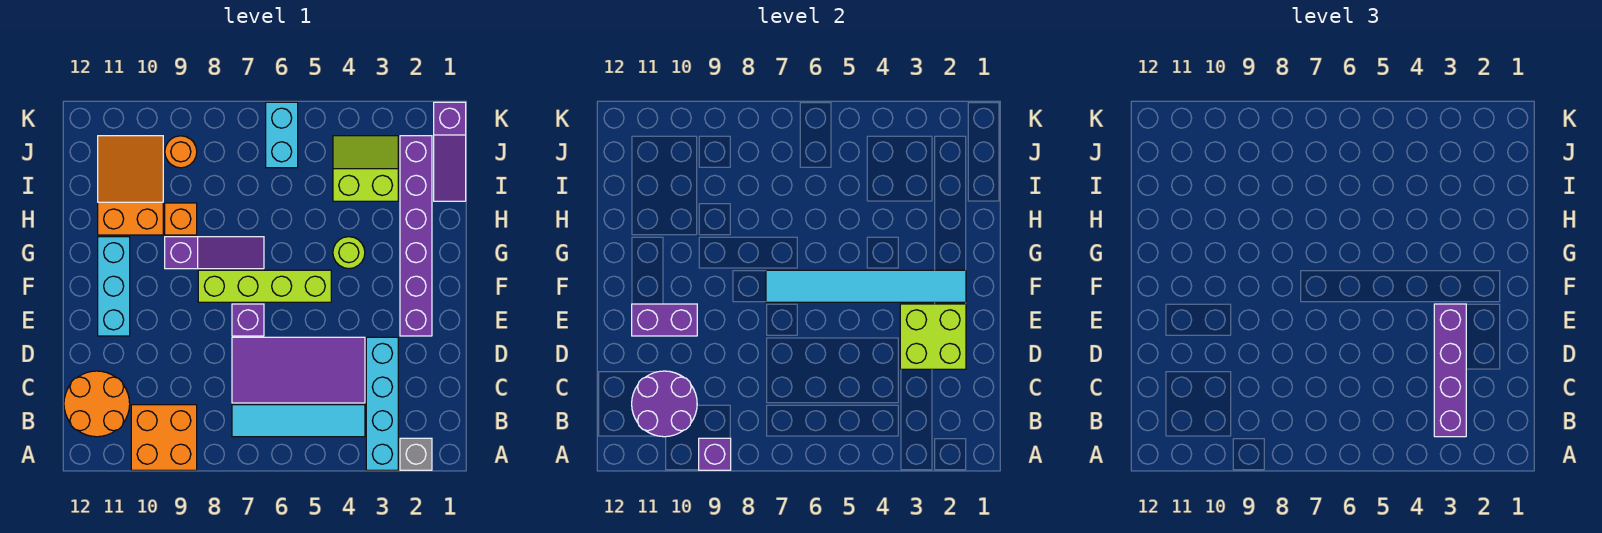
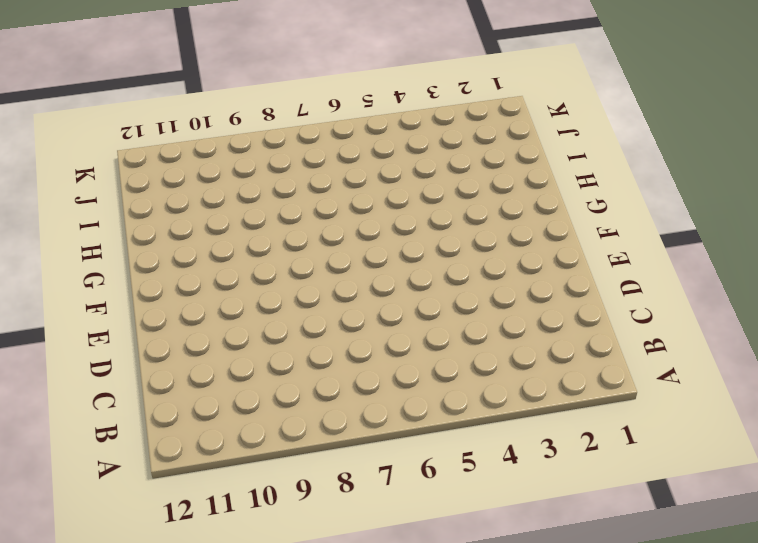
none -> grey brick A2 level 1
none -> cyan brick A3:D3 level 1
none -> orange brick A9:B10 level 1

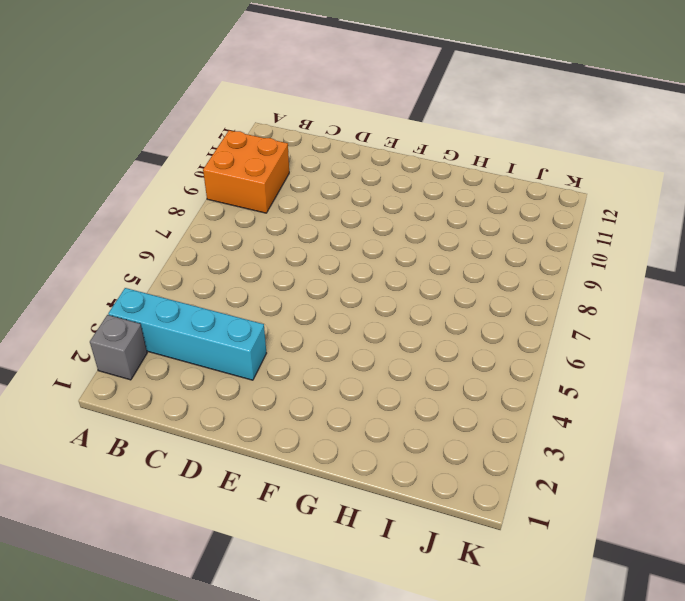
none -> cyan tile B4:B7 level 1
none -> orange round brick B11:C12 level 1
none -> purple tile C4:D7 level 1

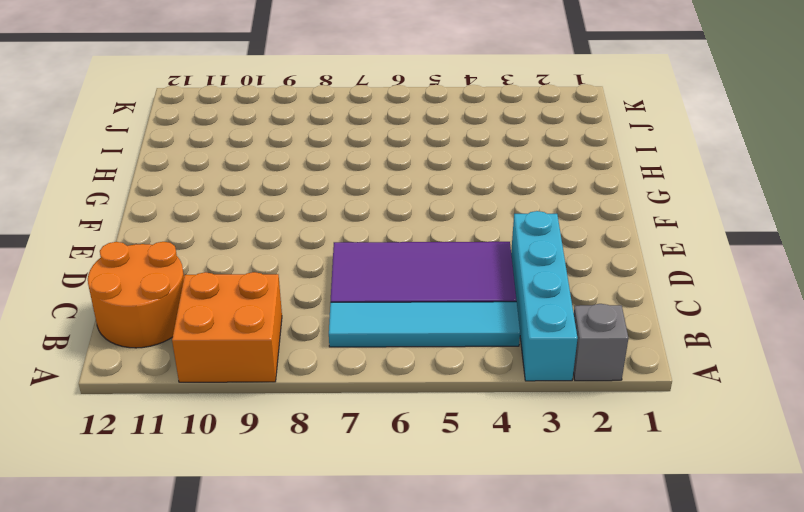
none -> purple brick E2:J2 level 1
none -> purple brick E7 level 1
none -> cyan brick E11:G11 level 1

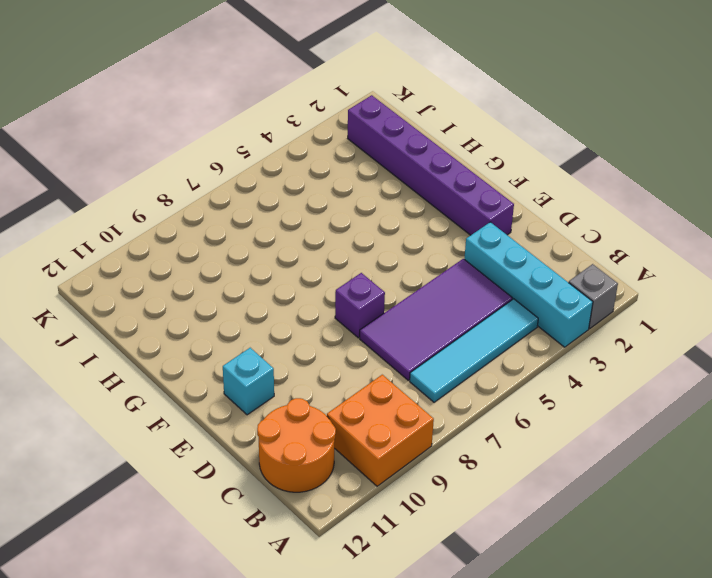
cyan brick E11 level 1 -> cyan brick E11:G11 level 1
none -> lime brick F5:F8 level 1
none -> lime round brick G4 level 1
none -> purple slope G7:G9 level 1 top 9

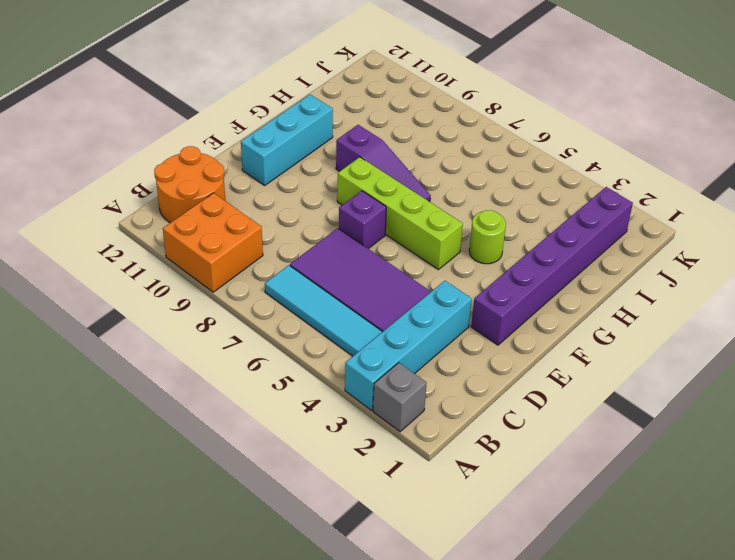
none -> orange brick H9 level 1
none -> orange slope H10:J11 level 1 top H
none -> purple slope I1:K1 level 1 top K

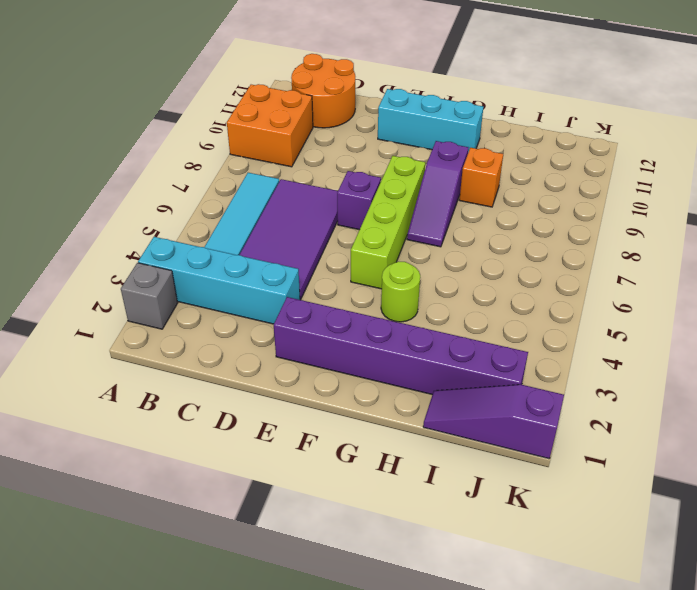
none -> orange slope H10:J11 level 1 top H
none -> lime slope I3:J4 level 1 top I
none -> cyan brick J6:K6 level 1

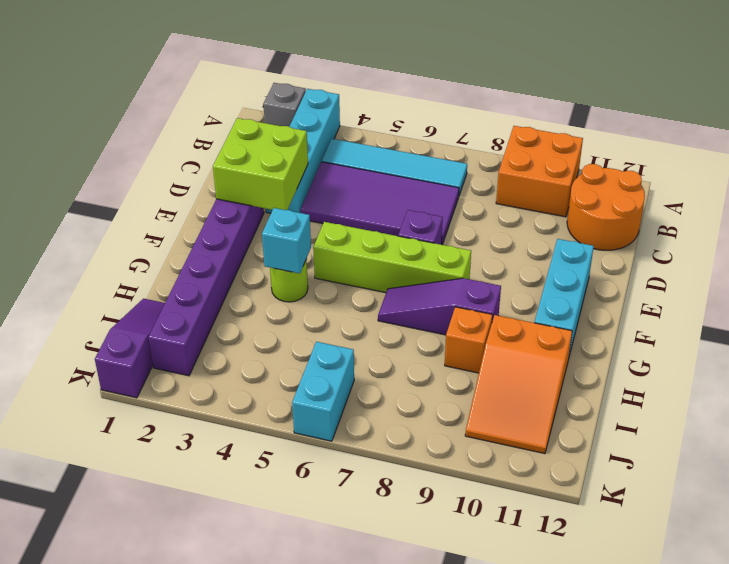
cyan brick G4 level 2 -> none
none -> lime slope I3:J4 level 1 top I
none -> orange round brick J9 level 1
none -> purple brick A9 level 2

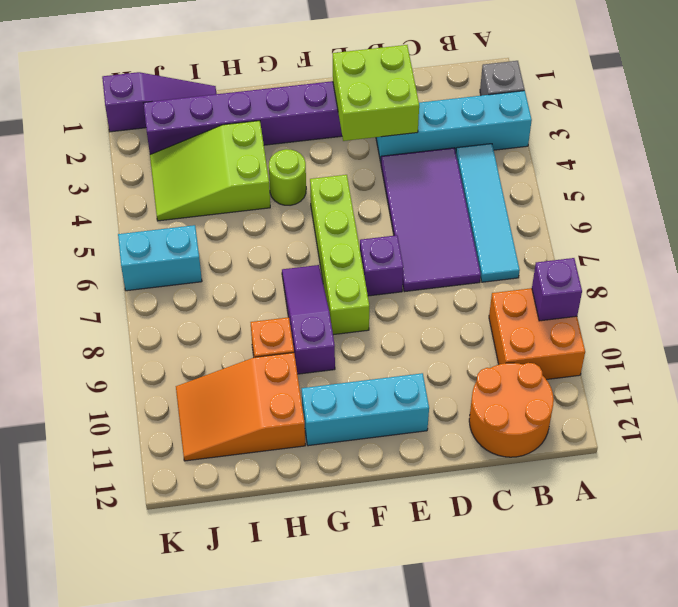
lime slope H3:J4 level 1 top H -> lime slope I3:J4 level 1 top I
none -> orange round brick J9 level 1
none -> purple round brick B10:C11 level 2
none -> purple brick E10:E11 level 2

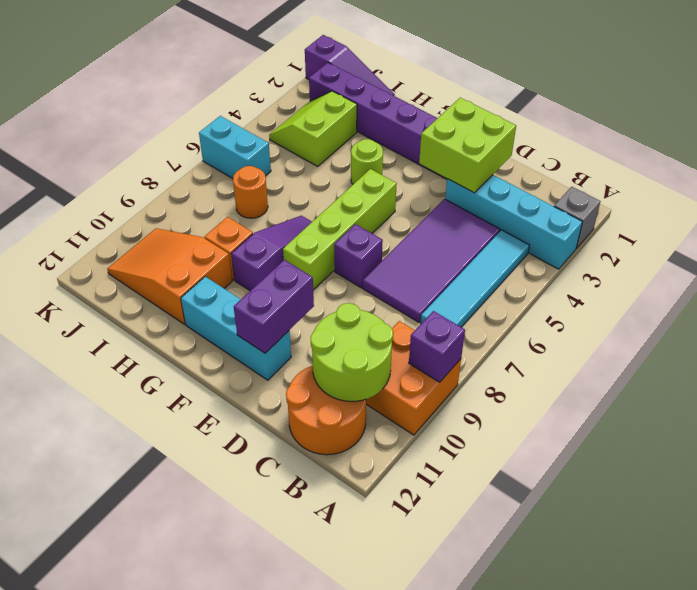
lime round brick B10:C11 level 2 -> purple round brick B10:C11 level 2
orange round brick I7 level 1 -> orange round brick J9 level 1
none -> cyan tile F2:F7 level 2
none -> purple brick B3:E3 level 3

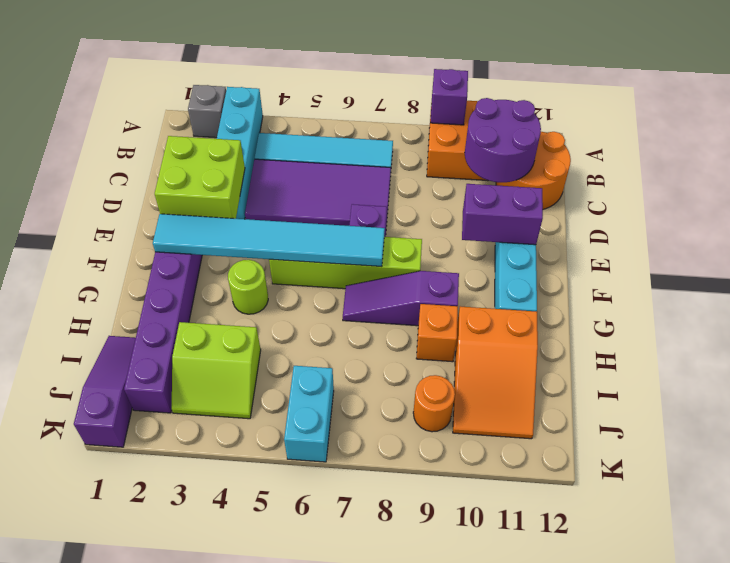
none -> purple brick B3:E3 level 3

